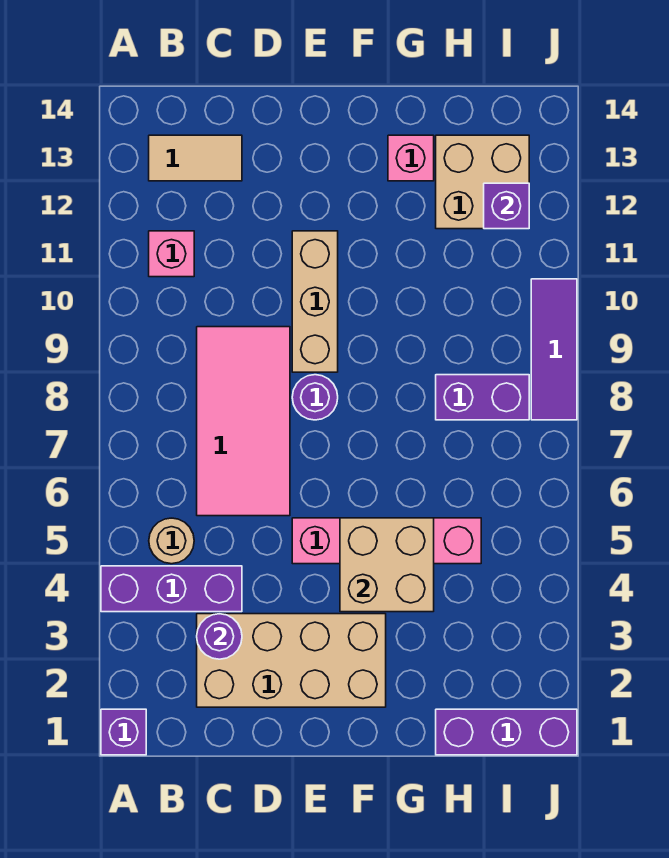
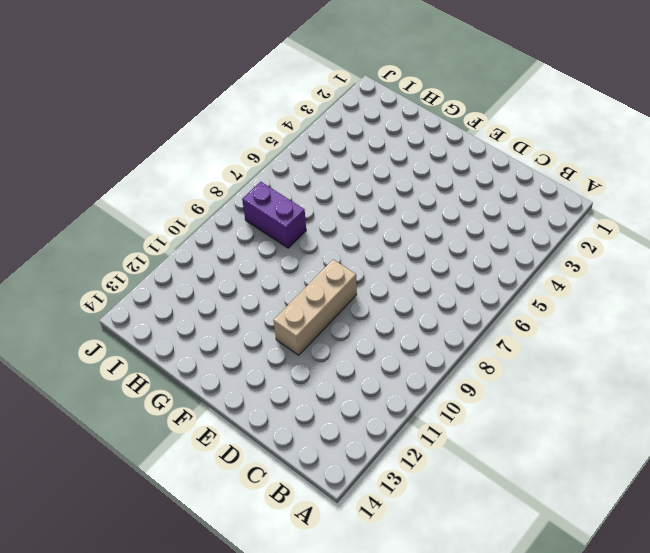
none -> purple brick A1 level 1
none -> purple brick A4:C4 level 1
none -> tan round brick B5 level 1

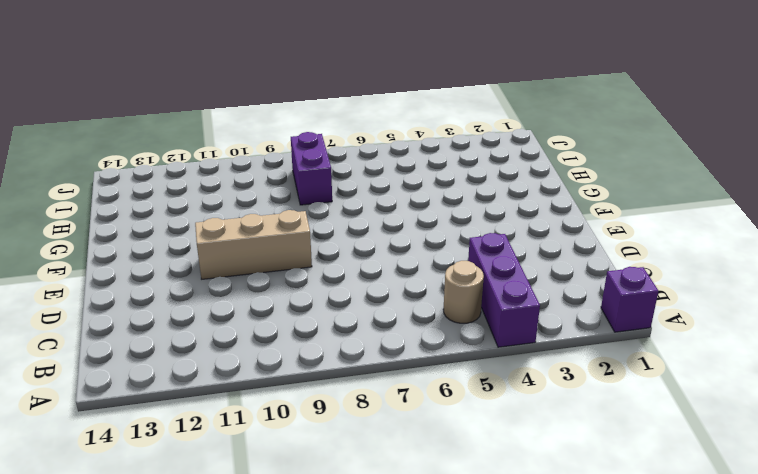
none -> pink brick B11 level 1
none -> tan tile B13:C13 level 1
none -> tan brick C2:F3 level 1

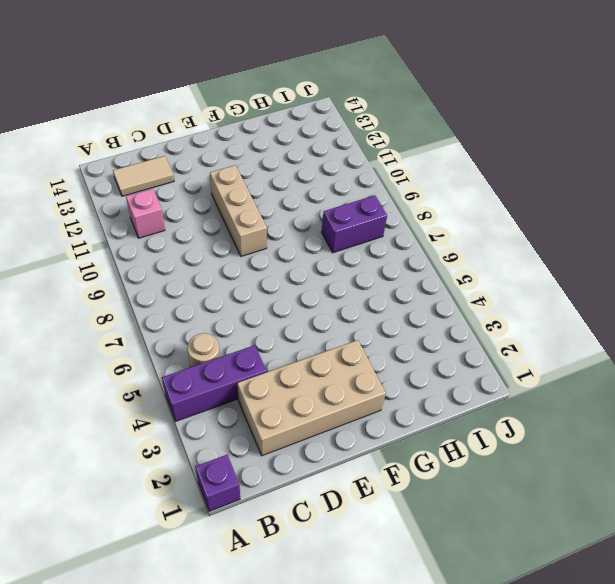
none -> pink tile C6:D9 level 1
none -> pink brick E5:H5 level 1
none -> purple round brick E8 level 1

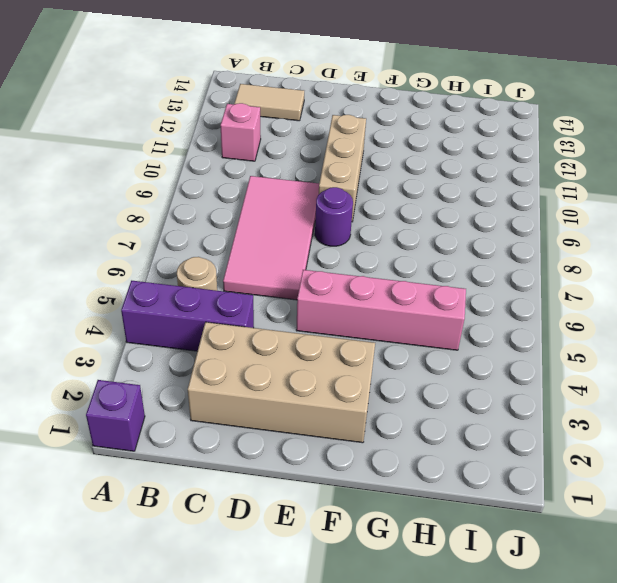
none -> pink brick G13 level 1
none -> purple brick H1:J1 level 1
none -> purple brick H8:I8 level 1

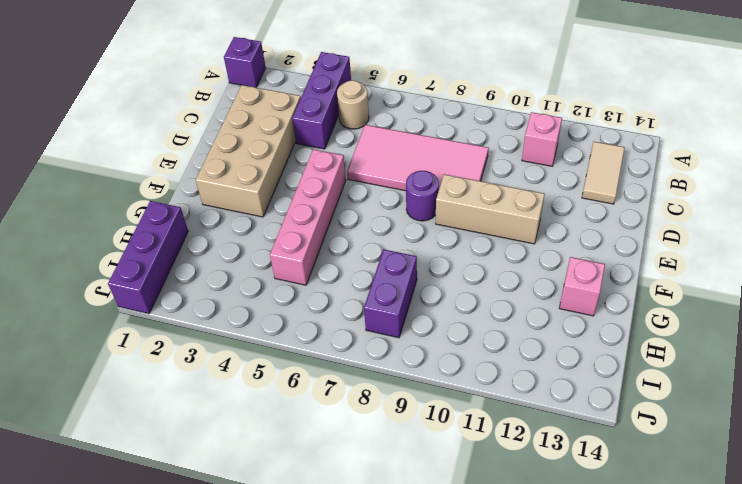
none -> tan brick H12:I13 level 1
none -> purple tile J8:J10 level 1
none -> purple round brick C3 level 2

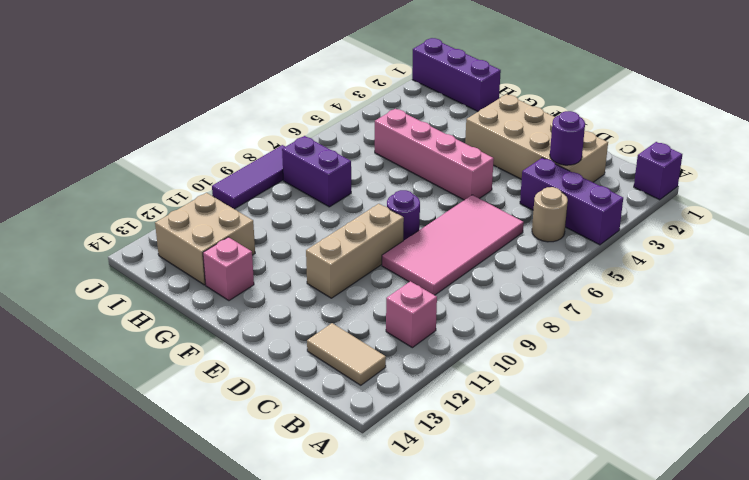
none -> tan brick F4:G5 level 2
none -> purple brick I12 level 2

